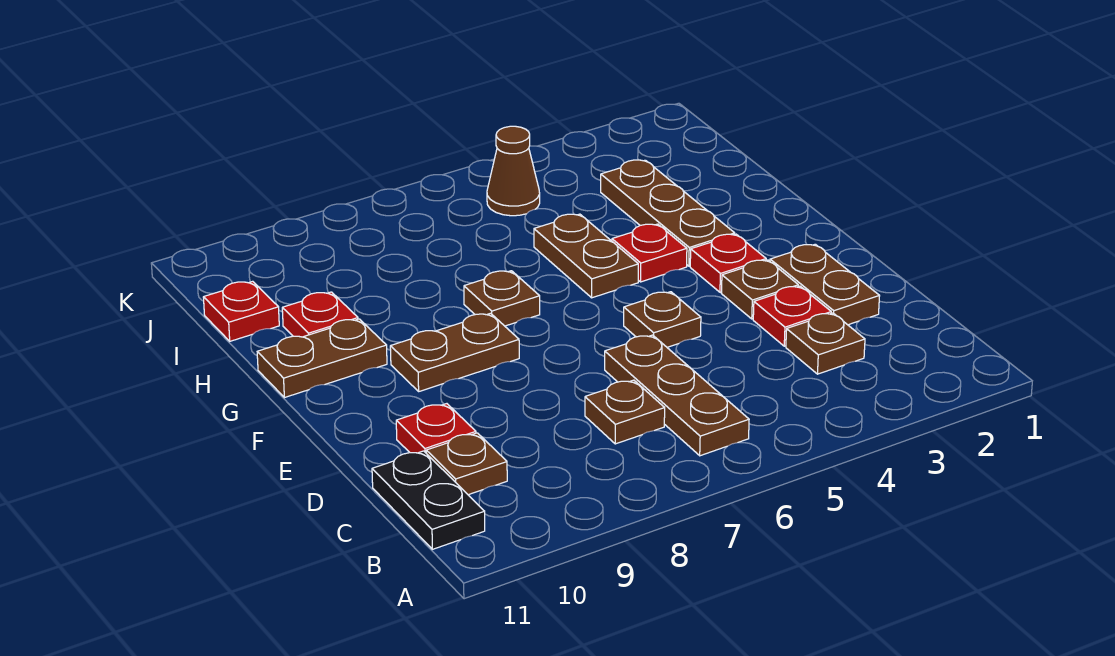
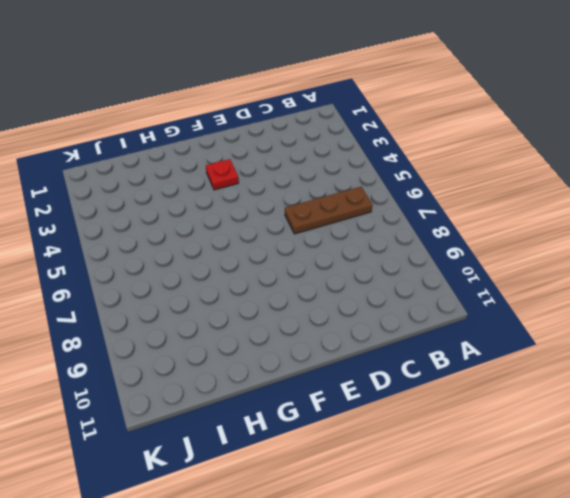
none -> black plate B11:C11 level 1
none -> brown plate C3 level 1
none -> brown plate C7 level 1

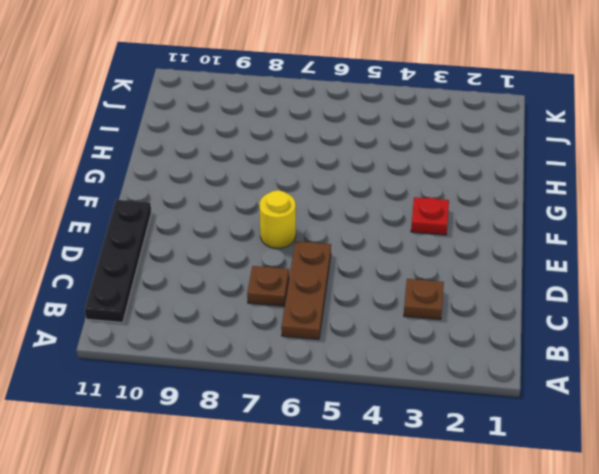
black plate B11:E11 level 1 -> black plate B11:C11 level 1
yellow round brick E7 level 1 -> none
none -> brown plate C10 level 1
none -> brown plate D2:E2 level 1
none -> red plate D3 level 1

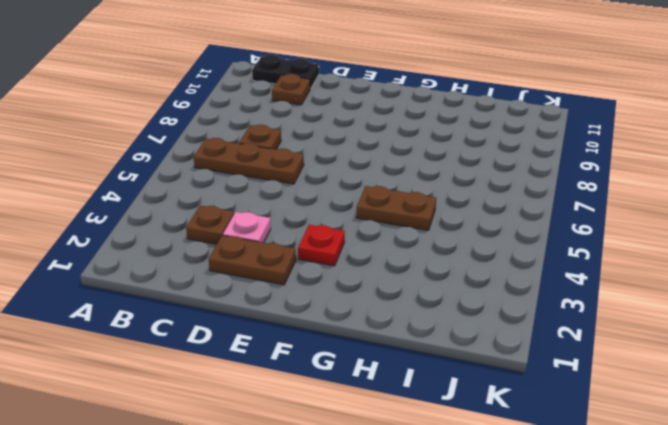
pink plate D3 level 1 -> red plate D3 level 1
none -> red plate D10 level 1
none -> brown plate E3 level 1
none -> brown plate E5 level 1

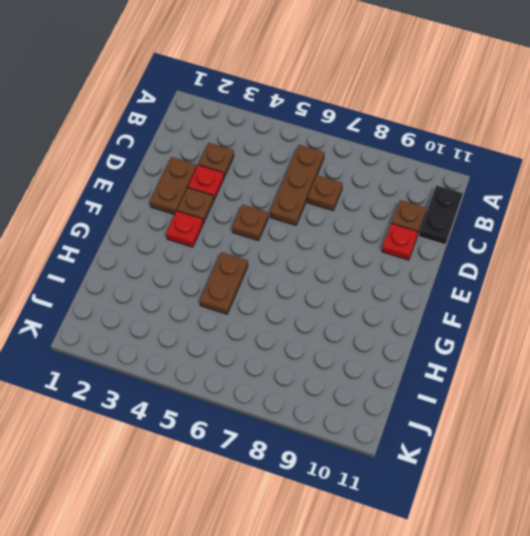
none -> brown plate F8:F9 level 1
none -> brown plate G3:I3 level 1
none -> red plate G4 level 1

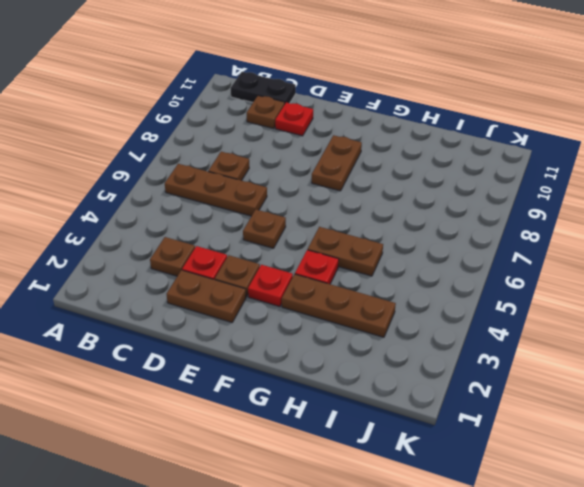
none -> brown plate G7 level 1
none -> brown plate G10:G11 level 1
none -> red plate H10 level 1

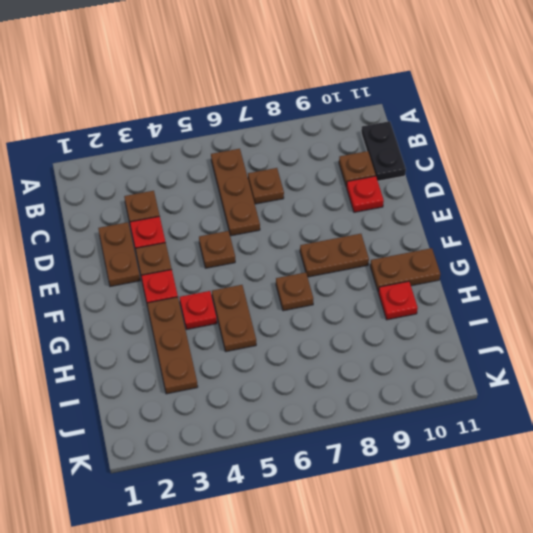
none -> red plate I11 level 1
none -> brown cone J5 level 1

